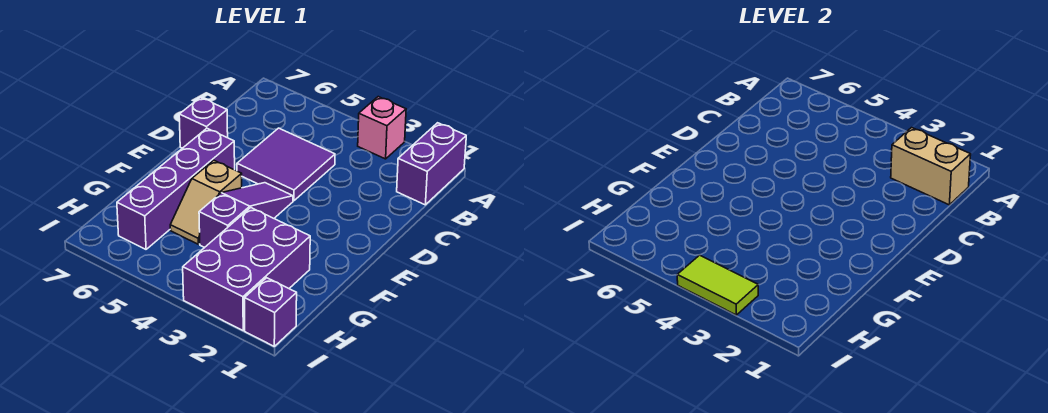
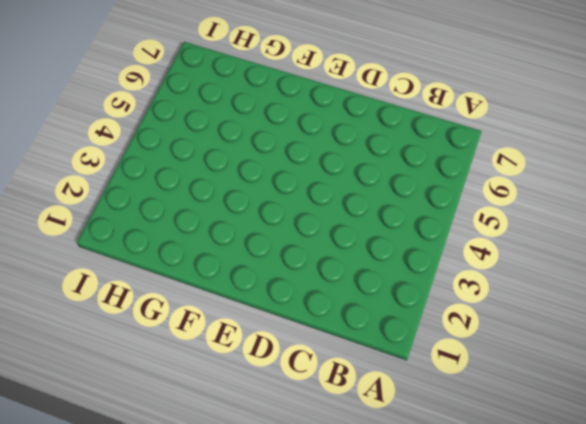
none -> purple brick A1:B1 level 1
none -> pink brick A3 level 1

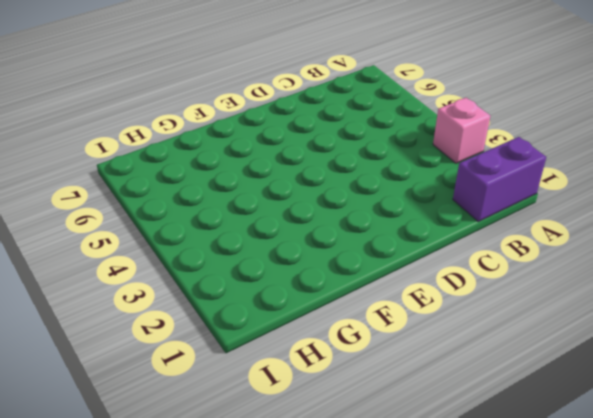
none -> purple tile C4:D5 level 1
none -> purple brick D7 level 1

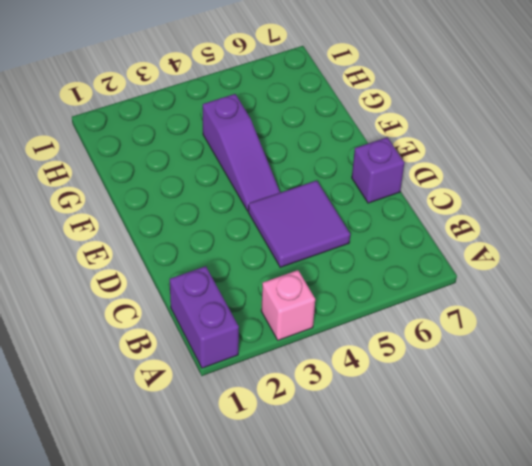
none -> purple brick E6:H6 level 1
none -> tan slope F5:G5 level 1 top F

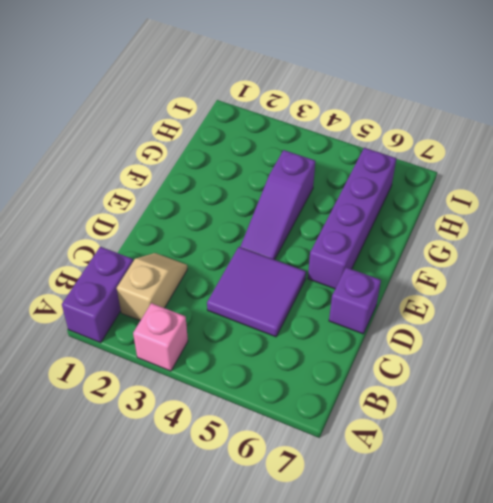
tan slope B2:C2 level 1 top B -> tan slope F5:G5 level 1 top F
none -> purple brick G2:I3 level 1
none -> purple brick I1 level 1

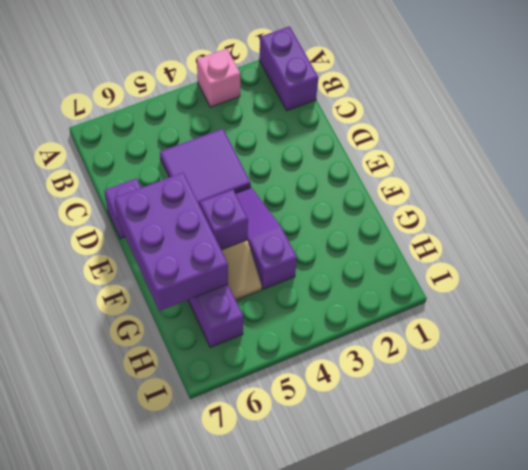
purple brick E6:G7 level 2 -> purple brick G2:I3 level 1
purple brick F5 level 2 -> purple brick I1 level 1
none -> tan brick B1:B2 level 2
none -> lime tile I3:I4 level 2

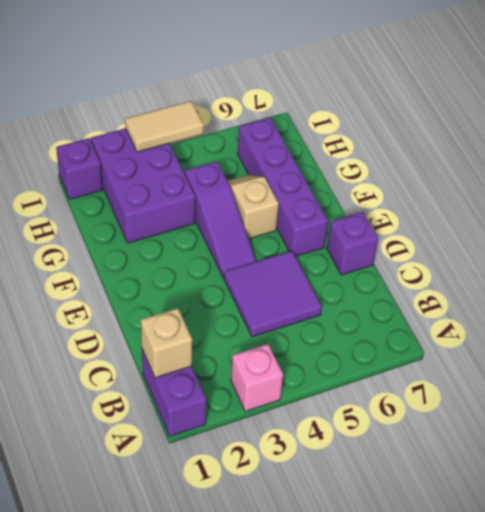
tan brick B1 level 2 -> tan brick B1:B2 level 2
tan tile I3:I4 level 2 -> lime tile I3:I4 level 2

